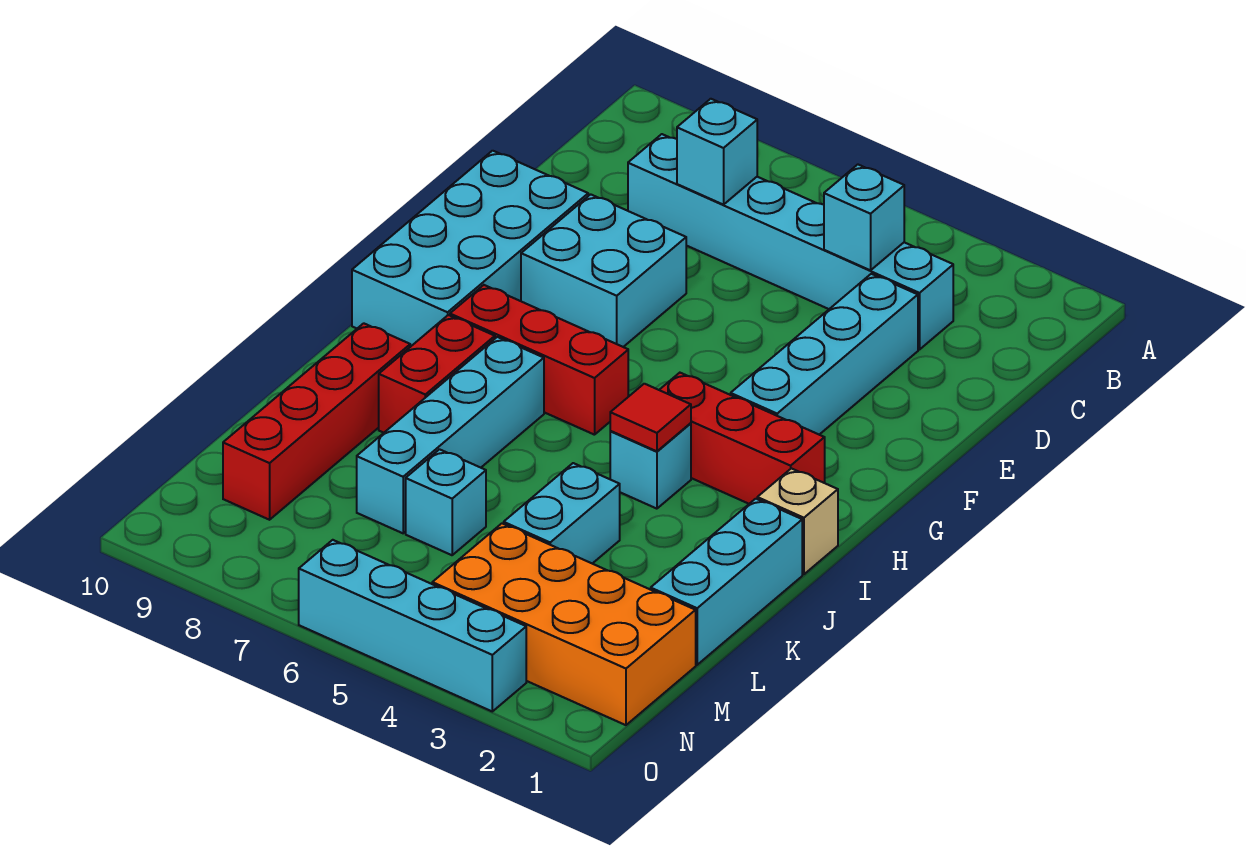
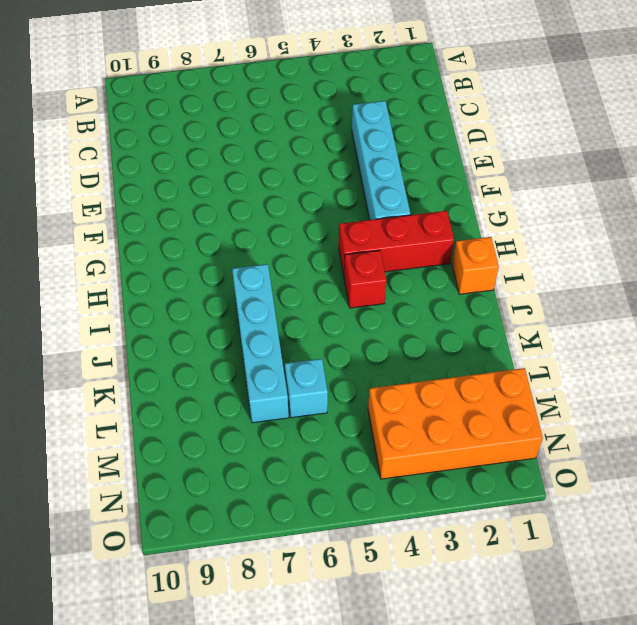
orange brick I1 level 1 -> tan brick I1 level 1
red brick I4 level 1 -> cyan brick I4 level 1
none -> cyan brick C3:C8 level 1
none -> cyan brick E7:F8 level 1
none -> cyan brick E9:H10 level 1

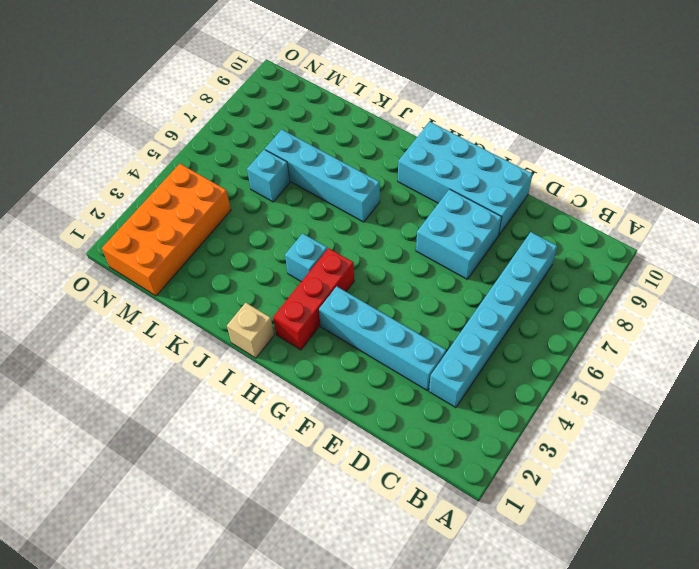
none -> red brick H6:H8 level 1
none -> red brick I8:J8 level 1
none -> cyan brick J1:L1 level 1

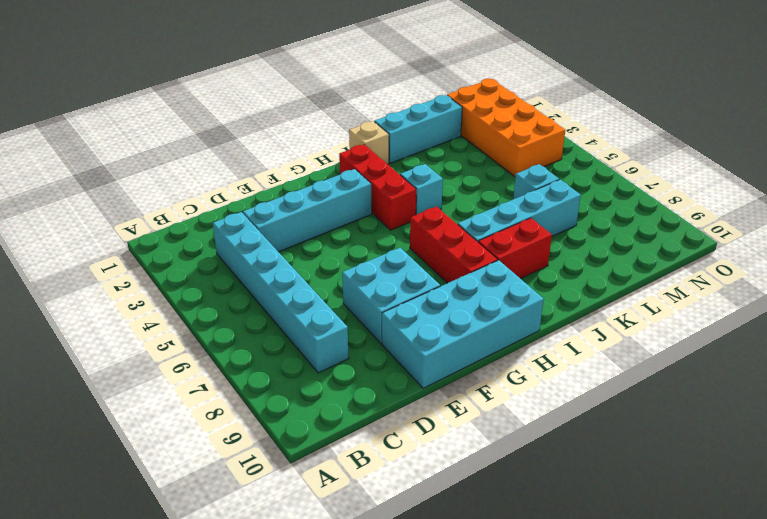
none -> red brick J9:M9 level 1
none -> cyan brick K4:L4 level 1
none -> cyan brick O3:O6 level 1

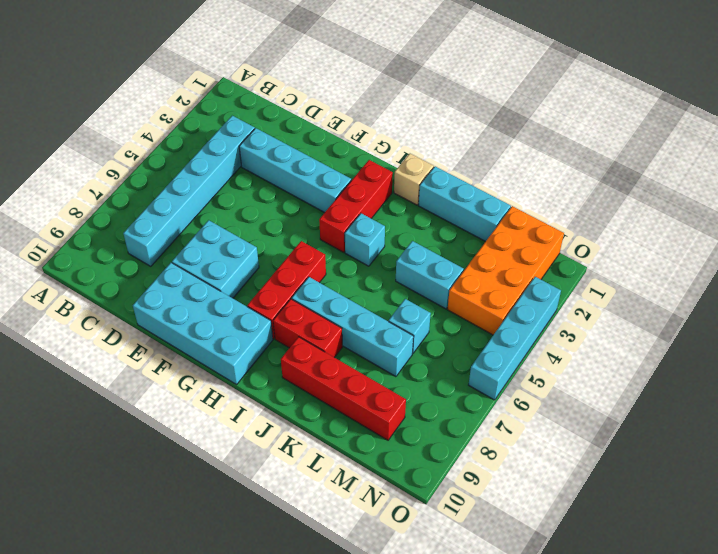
none -> cyan brick C4 level 2
none -> cyan brick C7 level 2
none -> red tile I4 level 2

